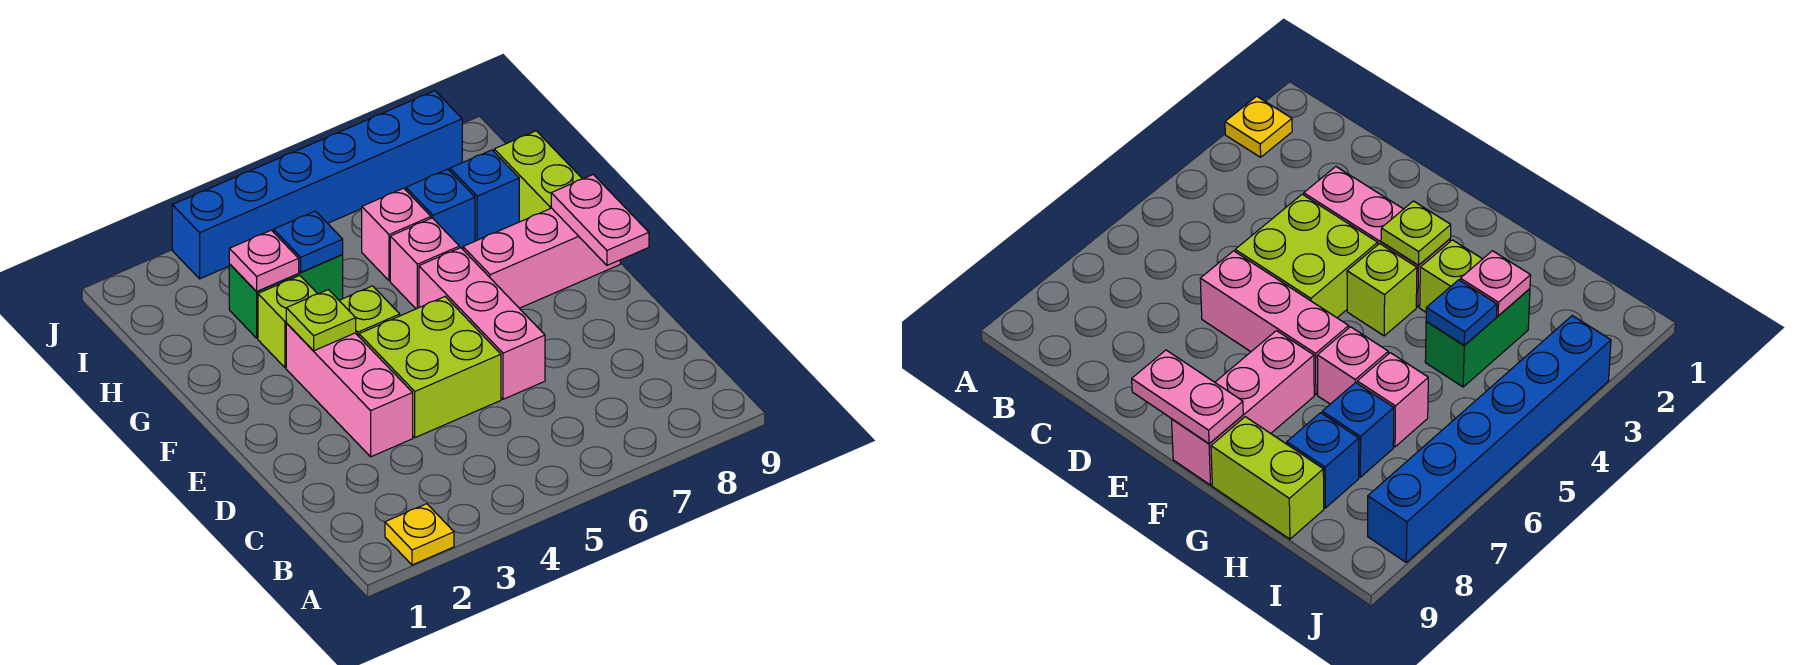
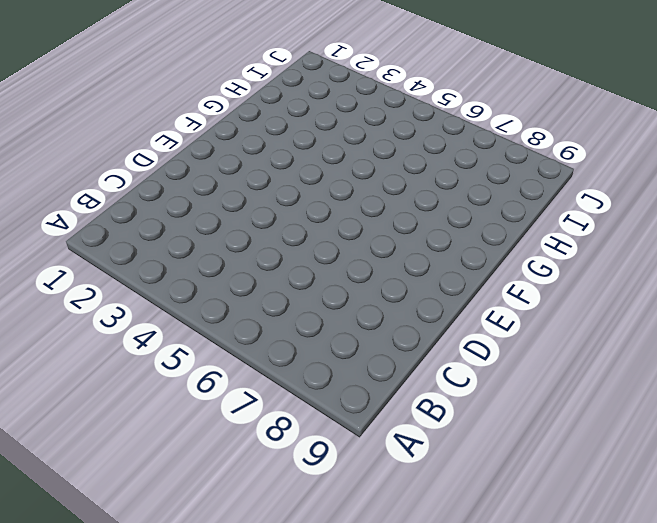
none -> yellow plate A2 level 1
none -> pink brick D3:F3 level 1
none -> lime brick D4:E5 level 1

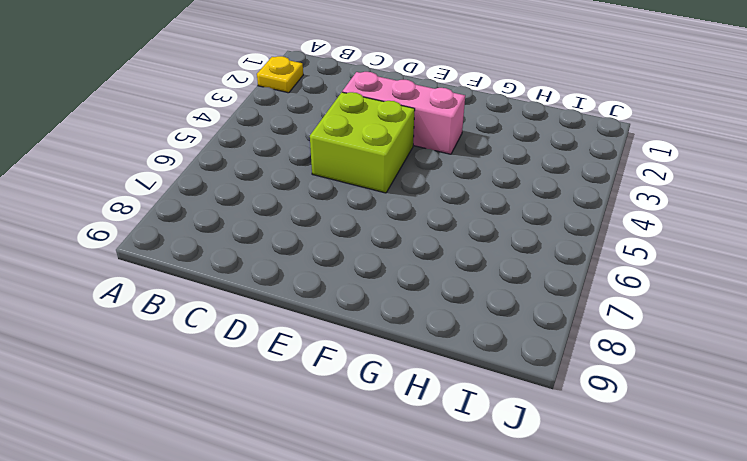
none -> pink brick D6:F6 level 1
none -> lime brick F4 level 1
none -> pink brick F7:F9 level 1

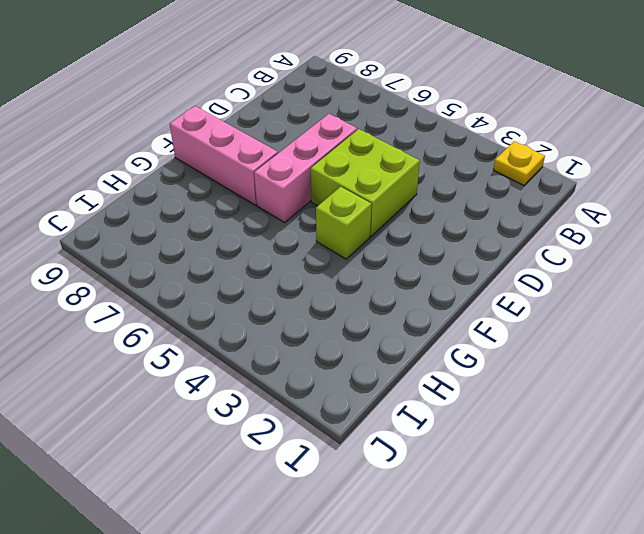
none -> pink brick D3:F3 level 1
none -> lime brick G3 level 1
none -> pink brick G6 level 1

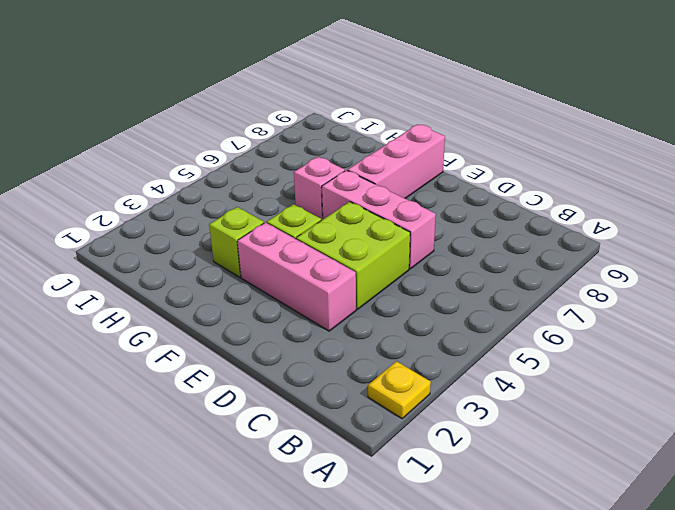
none -> lime brick G9:H9 level 1
none -> green brick H3:H4 level 1
none -> pink brick H6 level 1

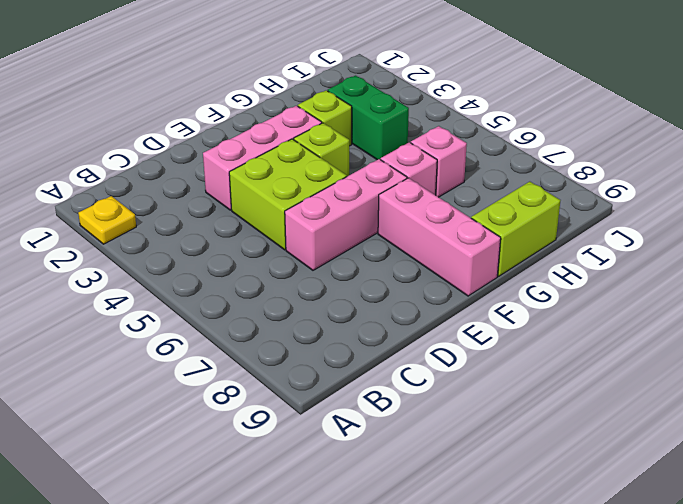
none -> blue brick H7 level 1
none -> blue brick H8 level 1
none -> blue brick J3:J8 level 1

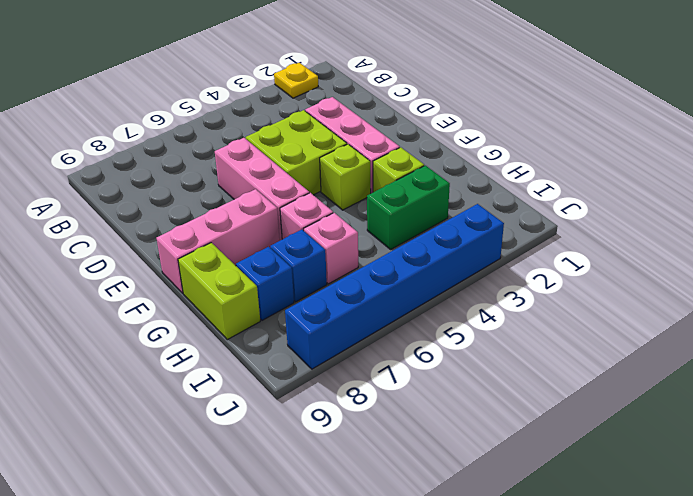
none -> pink plate E9:F9 level 2
none -> lime plate F3 level 2
none -> pink plate H3 level 2

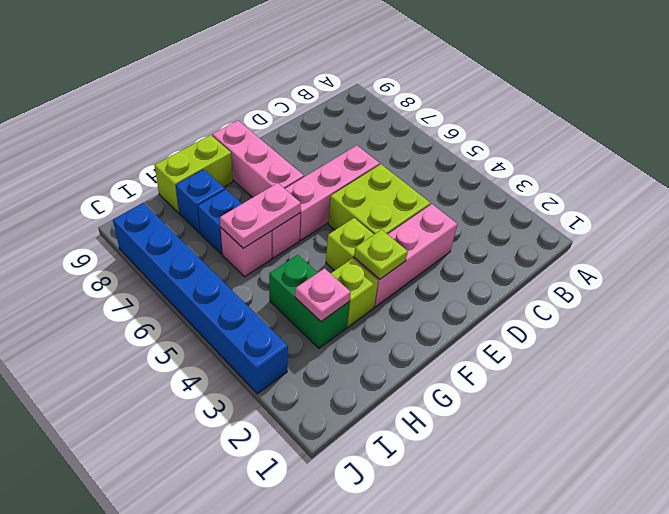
pink plate G6:H6 level 2 -> pink plate E9:F9 level 2
none -> yellow plate A2 level 1
none -> blue plate H4 level 2

